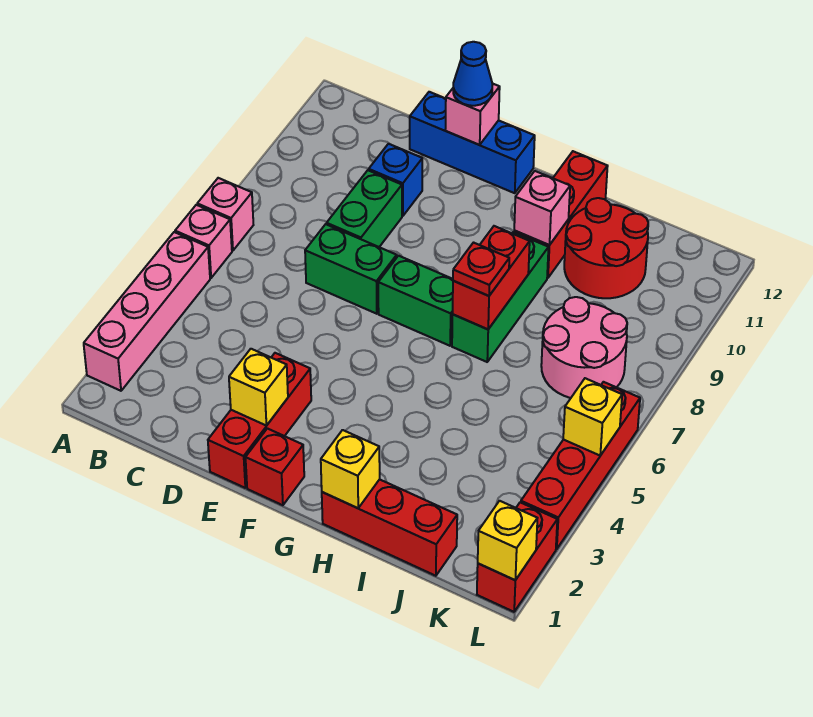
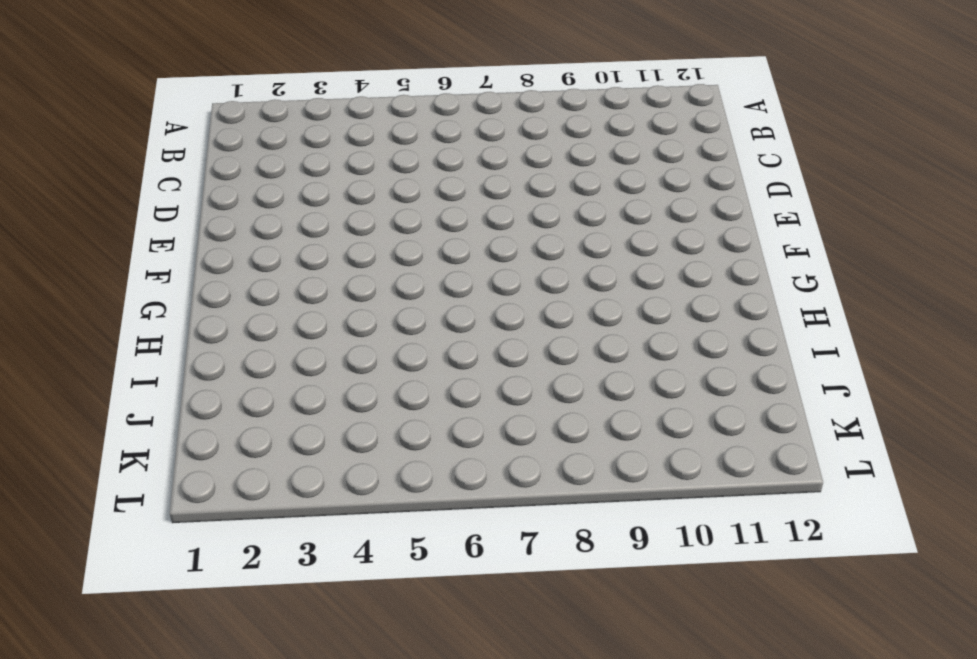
none -> pink brick A2:A5 level 1
none -> pink brick A6 level 1
none -> pink brick A7 level 1

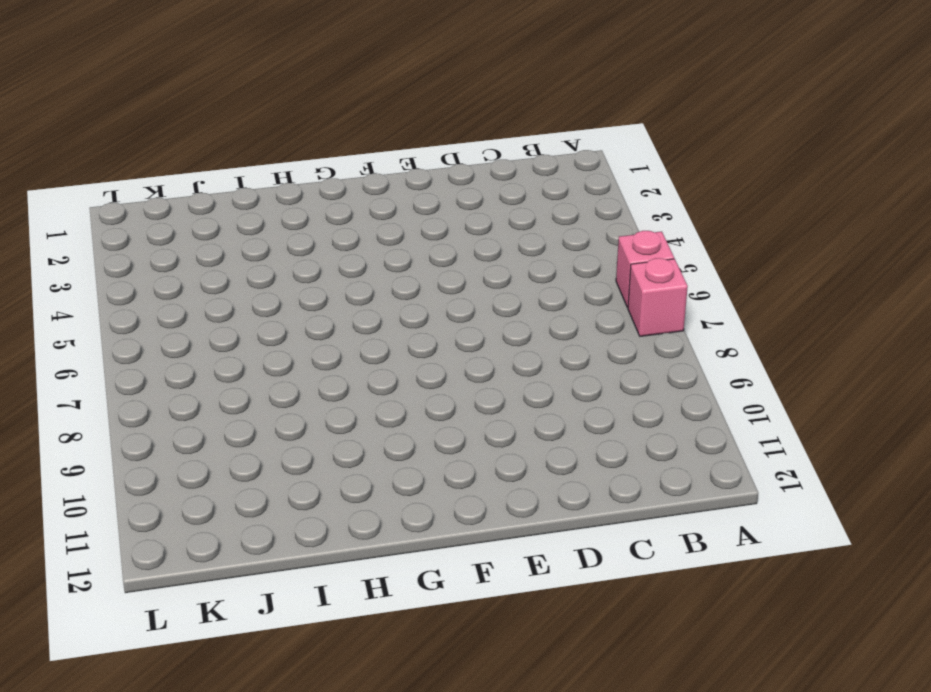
none -> pink brick A2:A5 level 1
none -> green brick D7:E7 level 1
none -> green brick D8:D9 level 1

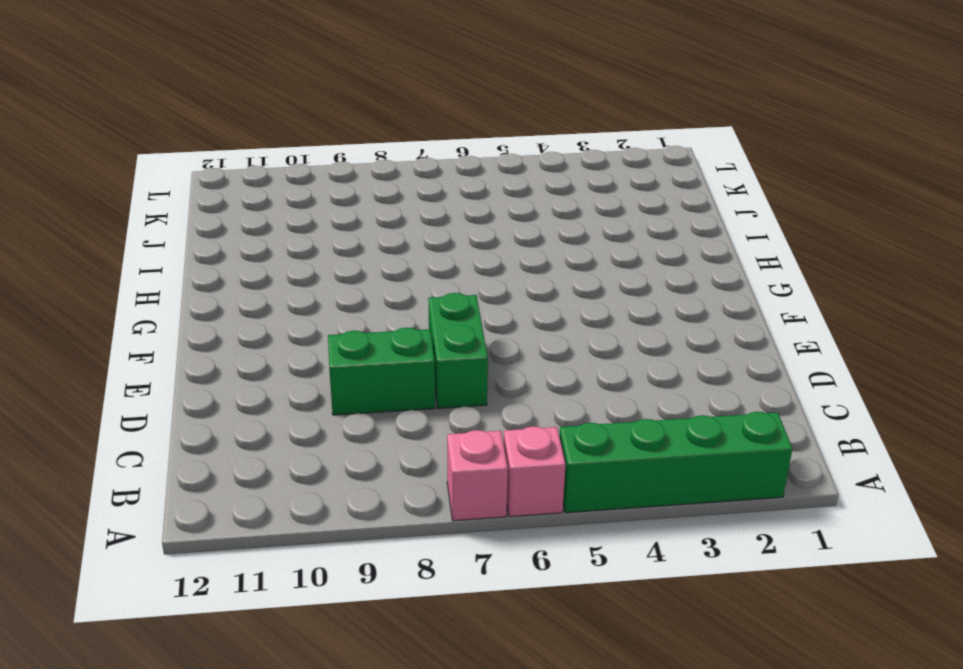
green brick A2:A5 level 1 -> pink brick A2:A5 level 1
none -> blue brick D10 level 1
none -> blue brick D12:F12 level 1
none -> red brick E1:E3 level 1

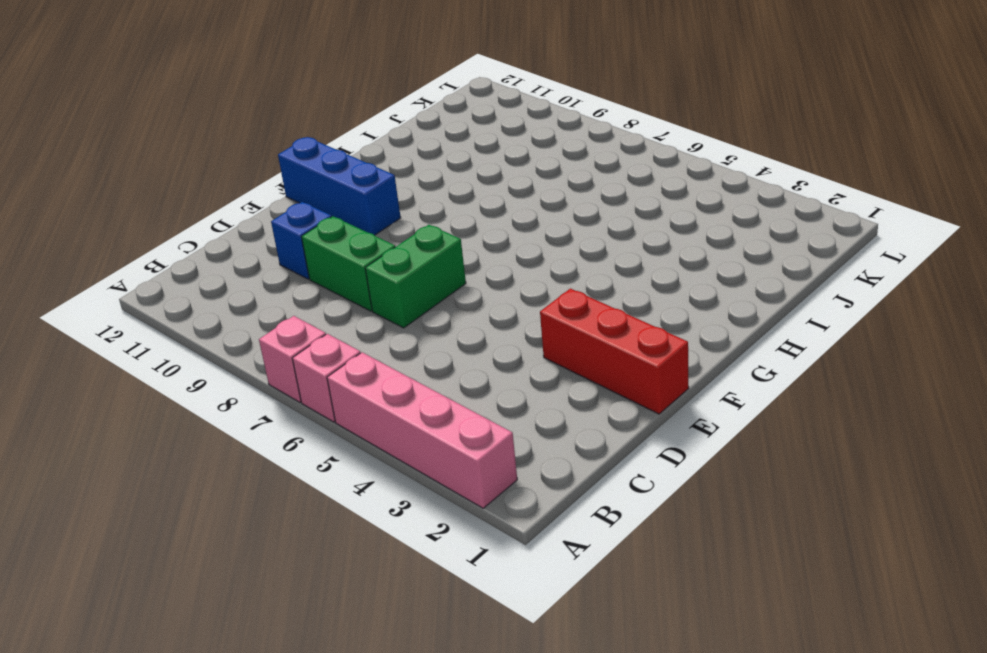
blue brick F10:F12 level 1 -> blue brick D12:F12 level 1
none -> red brick F1 level 1
none -> green brick F7:G7 level 1
none -> red brick H1:J1 level 1

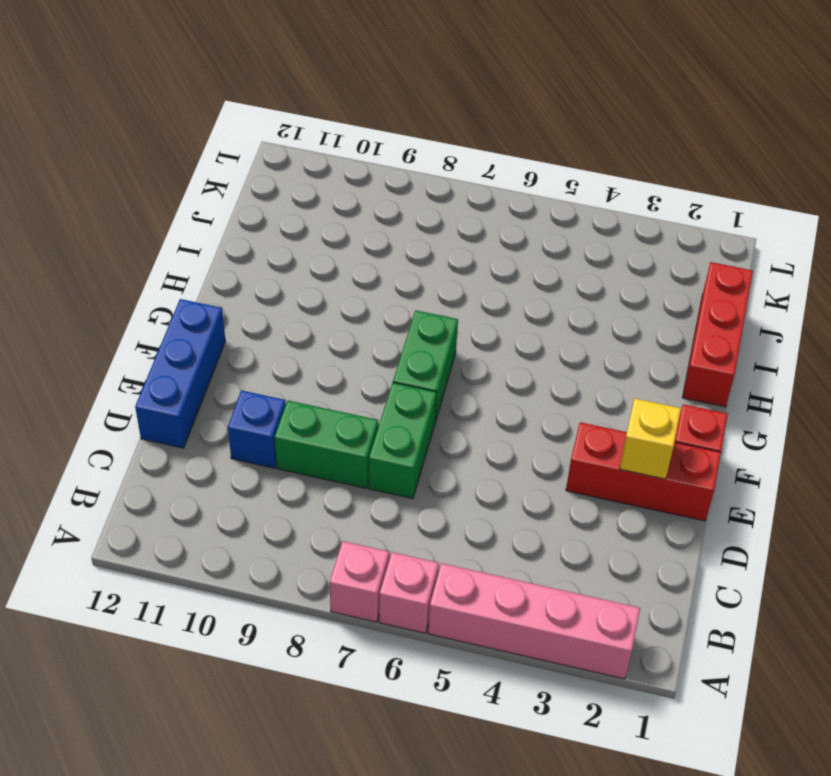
none -> green brick H7:H9 level 1
none -> red brick H10:H12 level 1
none -> red round brick I10:J11 level 1

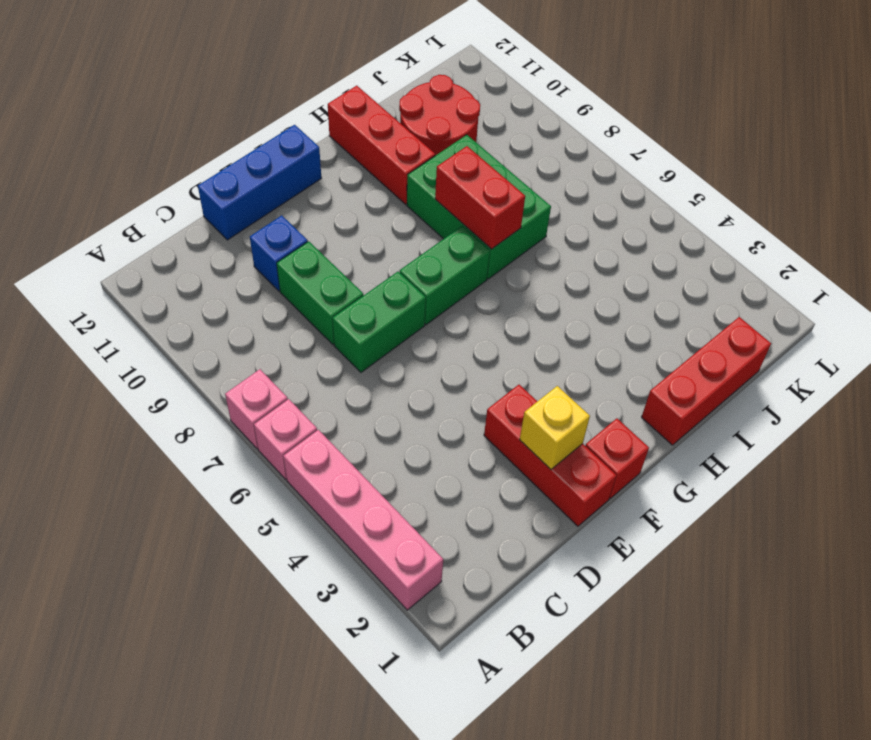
green brick H7:I9 level 1 -> green brick H7:H9 level 1
none -> pink round brick J7:K8 level 1
none -> red brick L1:L2 level 1
none -> red brick L3:L6 level 1

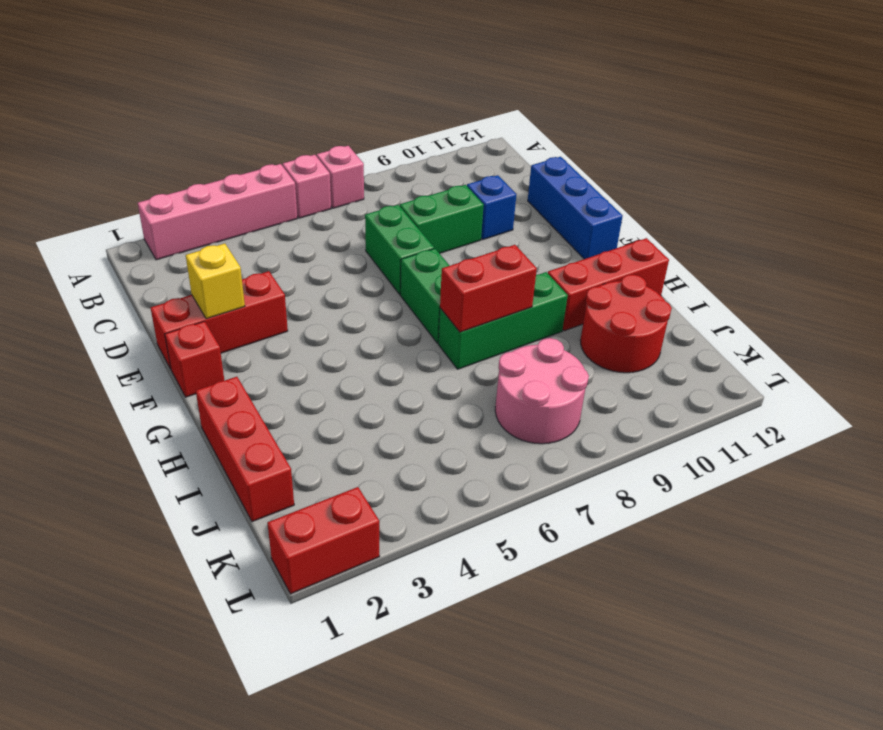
none -> red brick L3:L6 level 1
none -> pink brick E12 level 2
none -> yellow brick H1 level 2

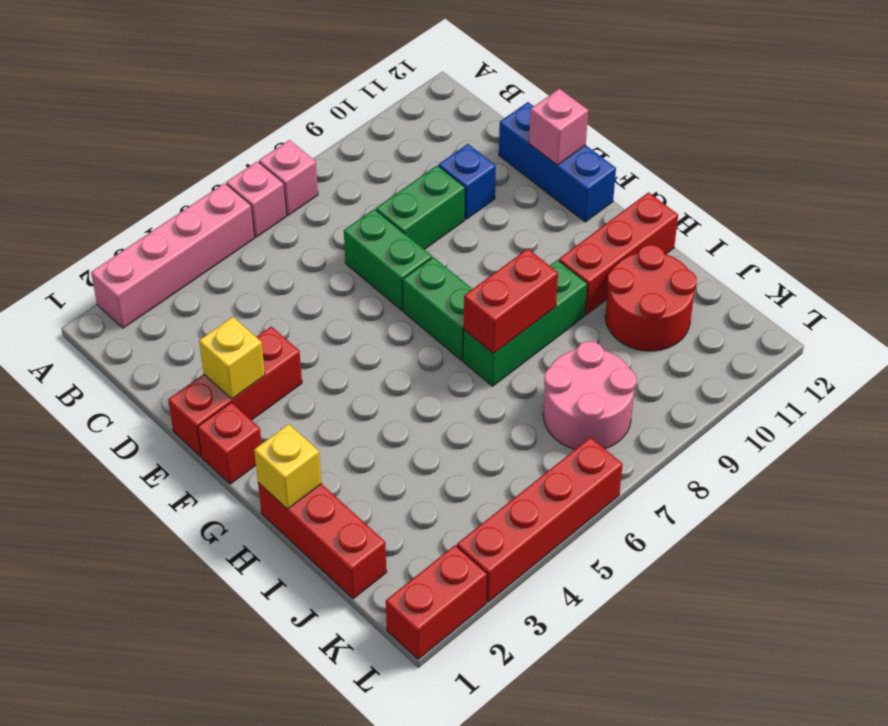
none -> pink brick H10 level 2
none -> yellow brick L1 level 2
none -> yellow brick L5 level 2

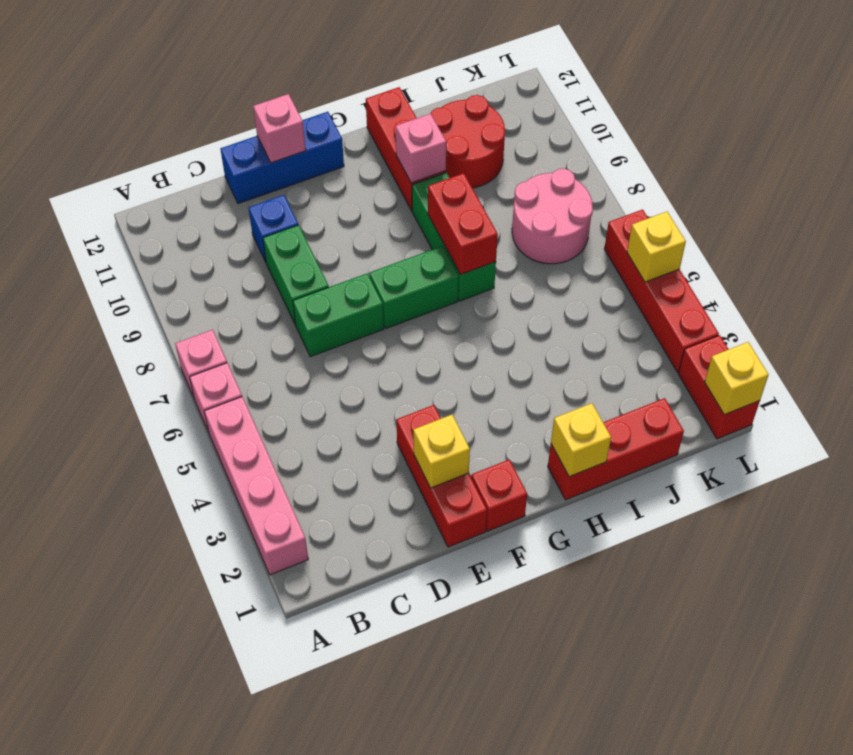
none -> blue cone E12 level 3
none -> red plate H7 level 3

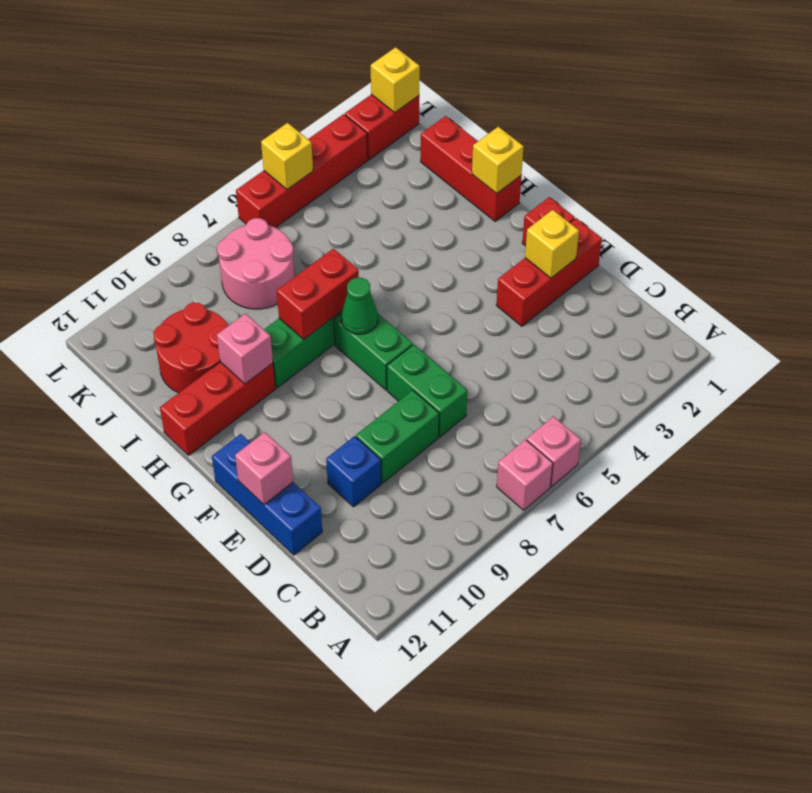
green cone G7 level 2 -> none
none -> pink brick A2:A5 level 1
none -> blue cone E12 level 3
none -> red plate H7 level 3

